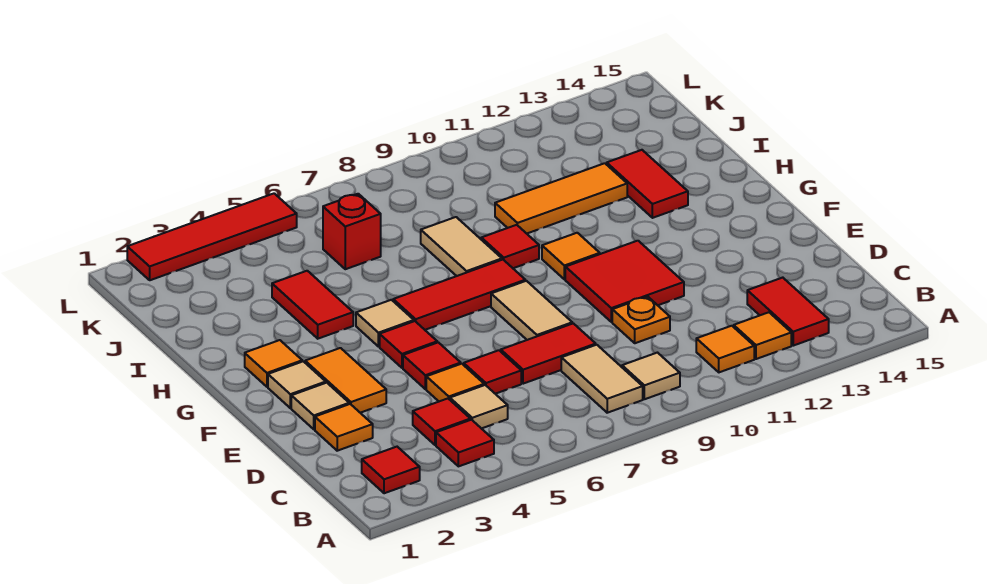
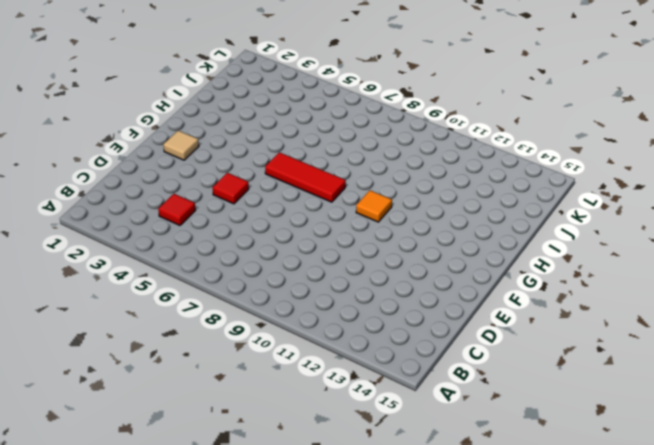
none -> red tile B2 level 1
none -> red tile B4 level 1
none -> tan tile B8:C8 level 1
none -> tan tile B9 level 1

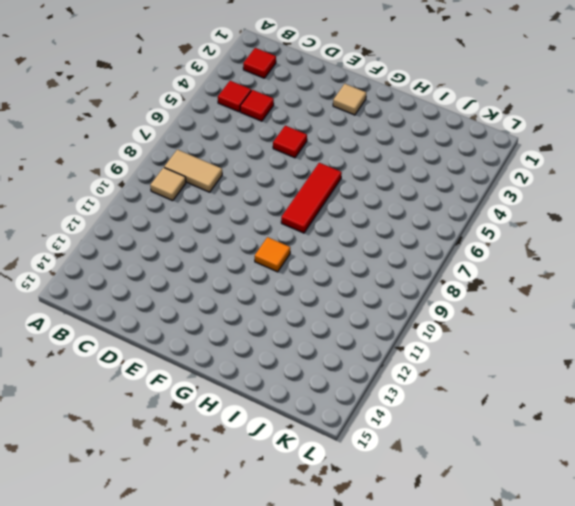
none -> orange tile B11 level 1
none -> orange tile B12 level 1
none -> red tile B13:C13 level 1
none -> tan tile C5 level 1

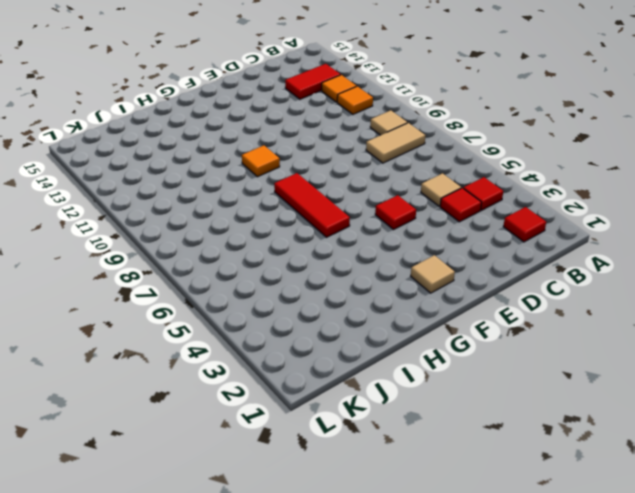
none -> orange tile D2 level 1
none -> orange tile D5 level 1
none -> red tile D6 level 1
none -> red tile D7:D8 level 1

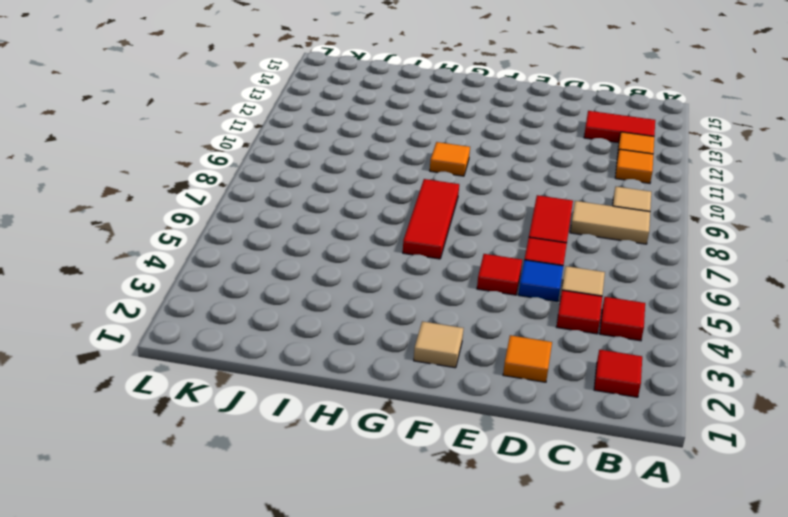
blue tile D5 level 1 -> orange tile D5 level 1
none -> orange plate D10 level 1
none -> tan tile E2 level 1
none -> orange tile E3:F3 level 1
none -> tan tile E8:F8 level 1

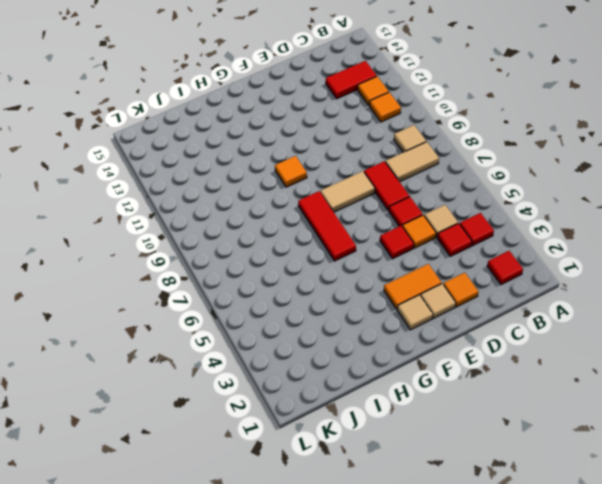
none -> orange plate D10 level 1
none -> red tile E10:F11 level 1
none -> red tile F5 level 1
none -> orange tile G2 level 1

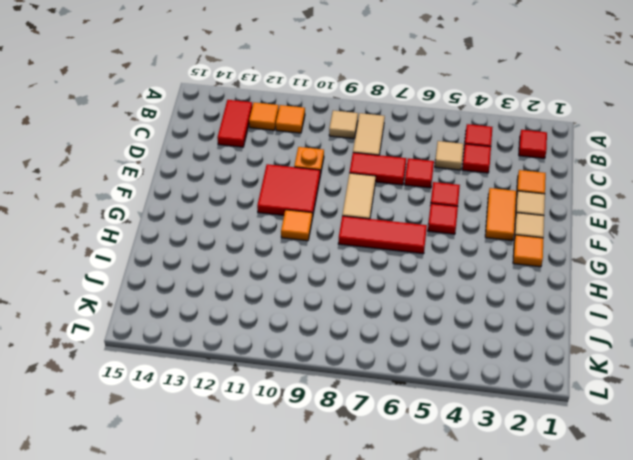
none -> orange tile D5 level 1
none -> tan tile G5 level 1
none -> red tile H4:I4 level 1
none -> tan tile H8:I8 level 1

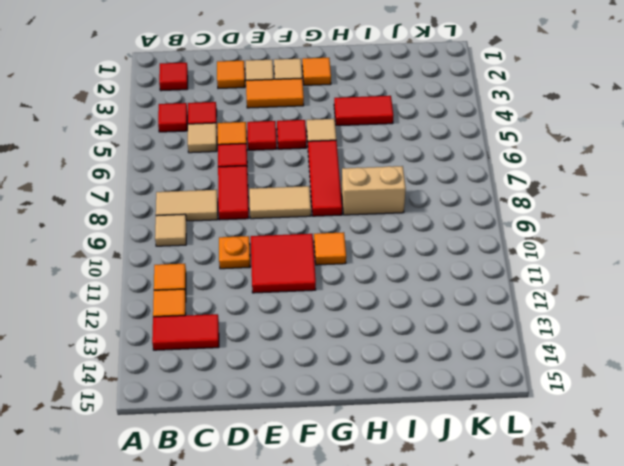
tan brick H8:I8 level 1 -> tan tile H8:I8 level 1
none -> red tile H9 level 1
none -> red tile H13:I13 level 1
none -> orange tile I10:I12 level 1
none -> red brick J6 level 1

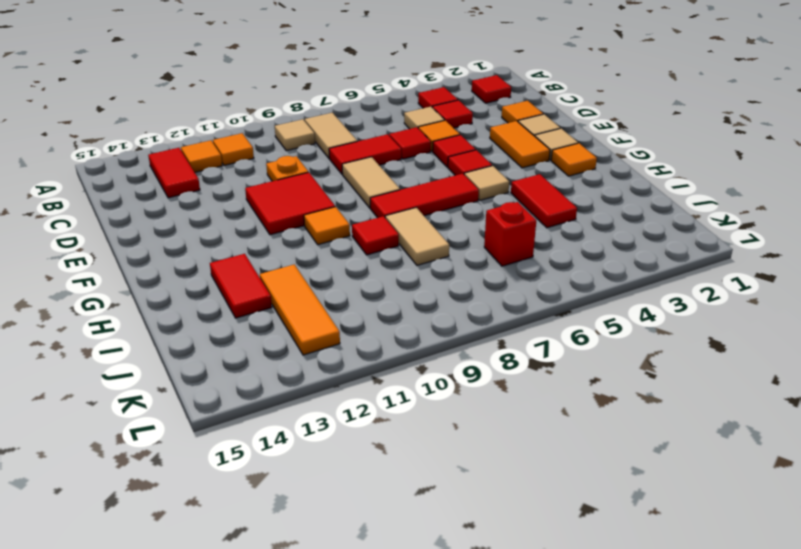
orange tile I12:K12 level 1 -> orange tile I10:I12 level 1
none -> red tile L2:L5 level 1

